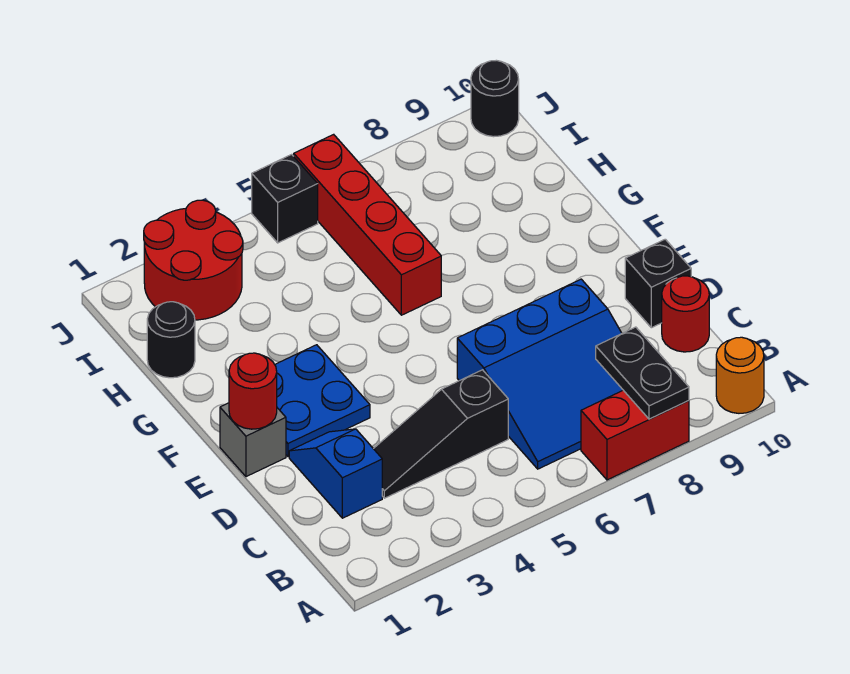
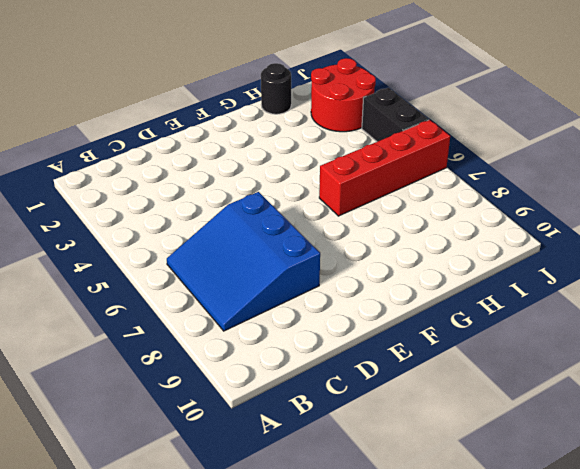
black brick J4:J5 level 1 -> black brick J5 level 1
none -> red brick A7:A8 level 1
none -> orange round brick A10 level 1
none -> blue slope C2:D2 level 1 top C

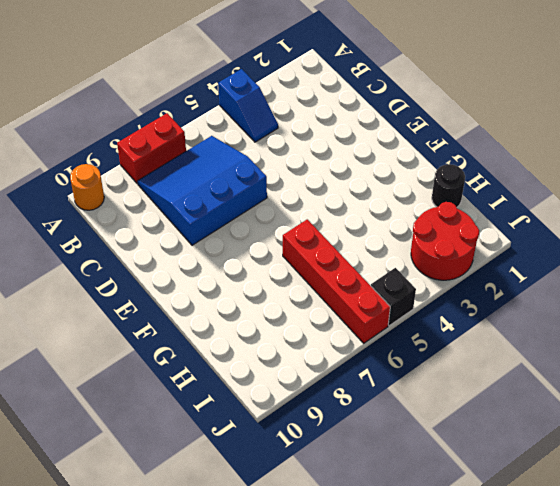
blue slope A4:B4 level 1 top A -> blue slope C2:D2 level 1 top C
none -> black slope C3:C5 level 1 top 5
none -> red round brick C10 level 1
none -> black brick D10 level 1

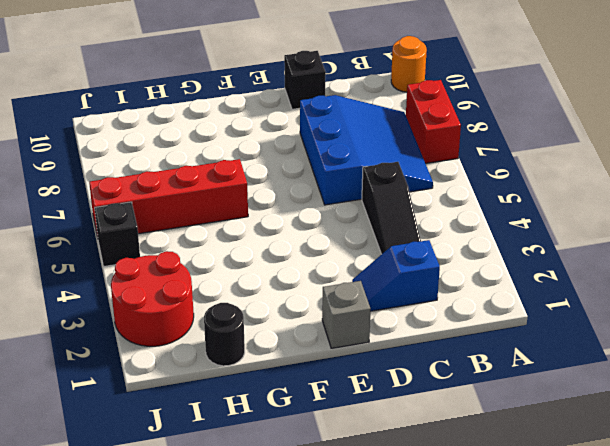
none -> red round brick C10 level 1
none -> blue plate E2:F3 level 1
none -> black round brick J10 level 1

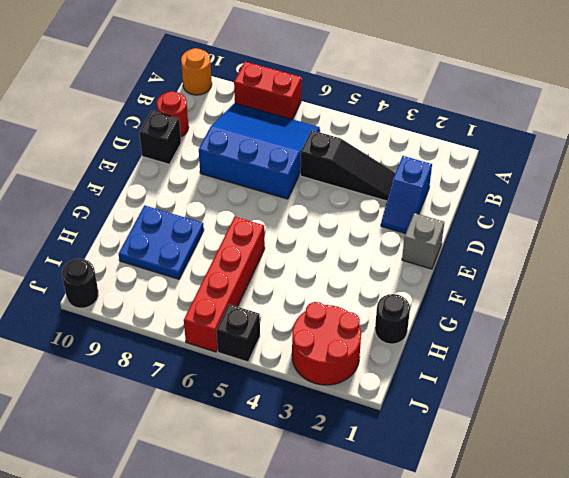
blue plate G8:H9 level 1 -> blue plate E2:F3 level 1
none -> black plate A8:B8 level 2
none -> red round brick E1 level 2

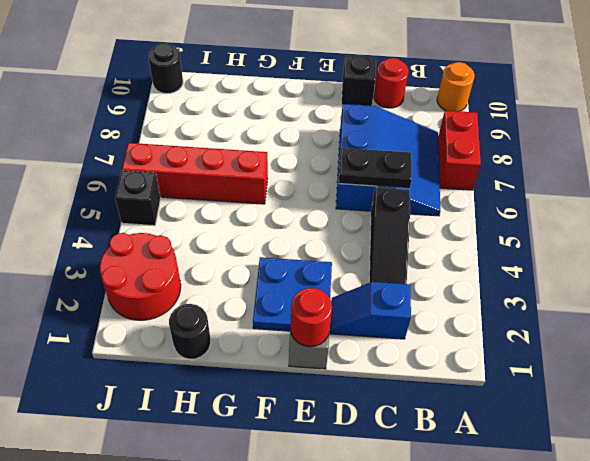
black plate C6:D6 level 2 -> black plate A8:B8 level 2

